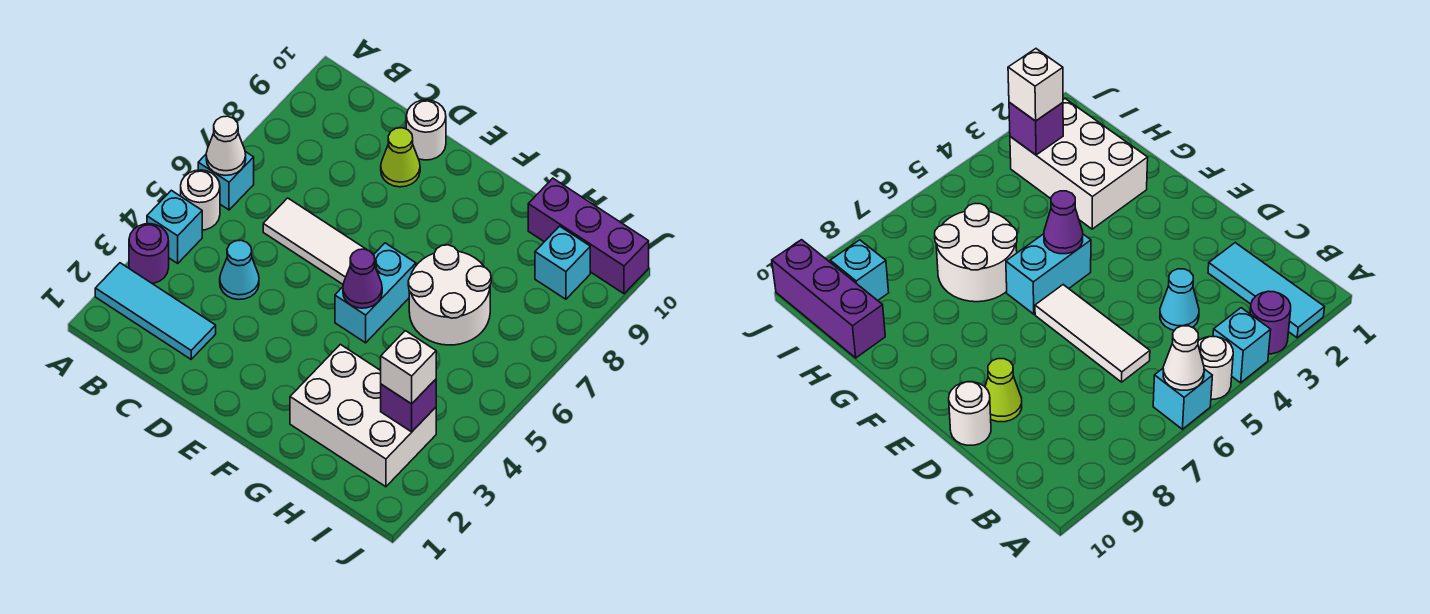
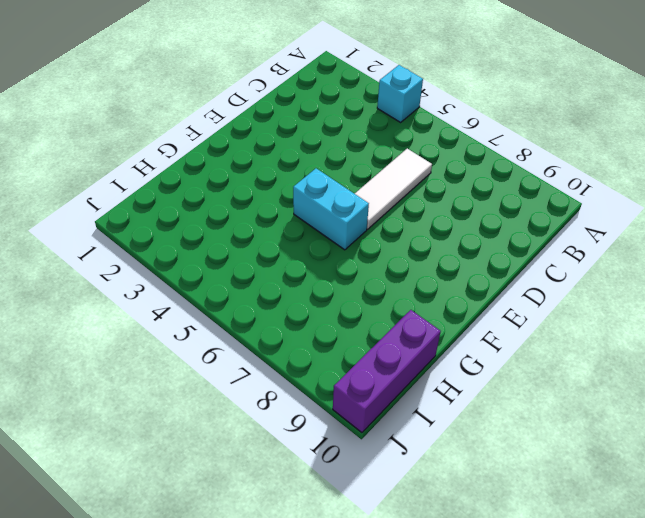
none -> cyan tile A2:C2 level 1
none -> purple round brick A3 level 1
none -> white round brick A5 level 1

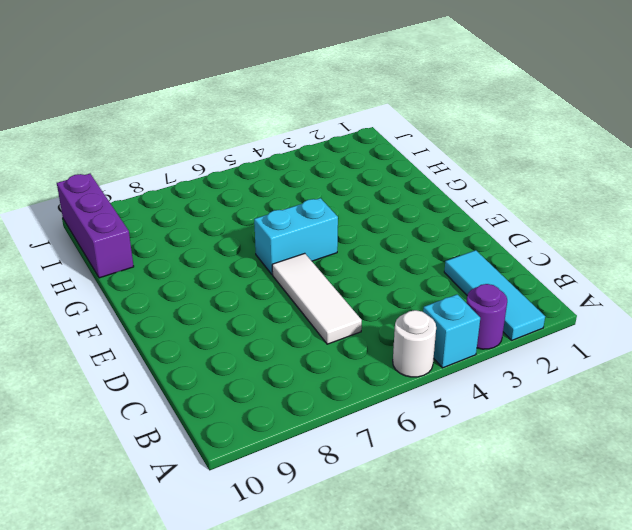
none -> cyan brick A6 level 1
none -> cyan cone C4 level 1
none -> lime cone D9 level 1

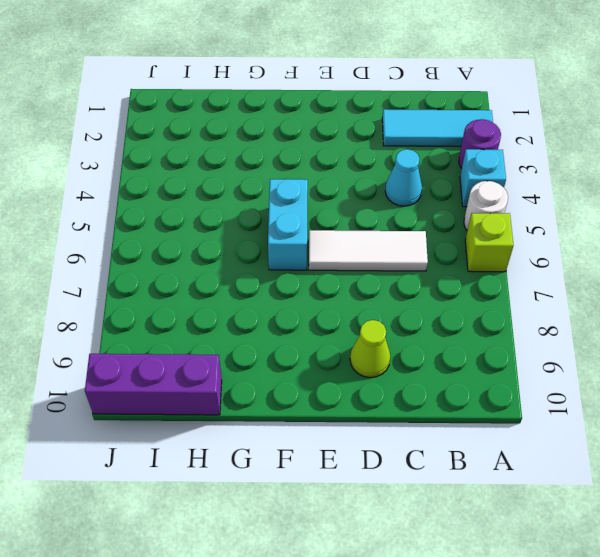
lime brick A6 level 1 -> cyan brick A6 level 1
none -> white round brick D10 level 1
none -> white brick G2:I3 level 1
none -> white round brick G6:H7 level 1

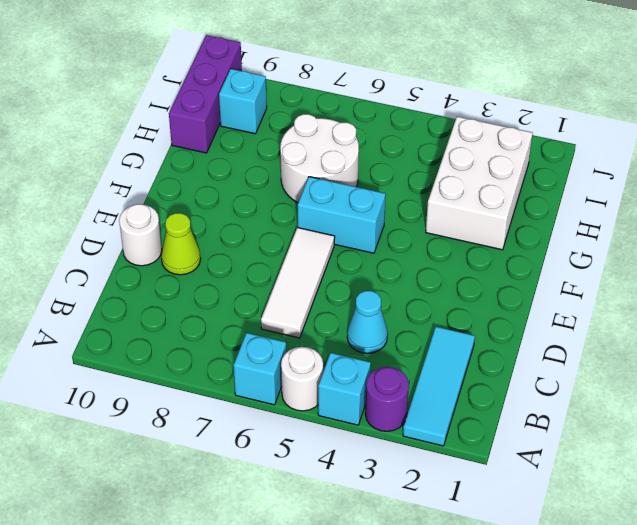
none -> white cone A6 level 2
none -> purple cone F5 level 2
none -> purple brick I3 level 2

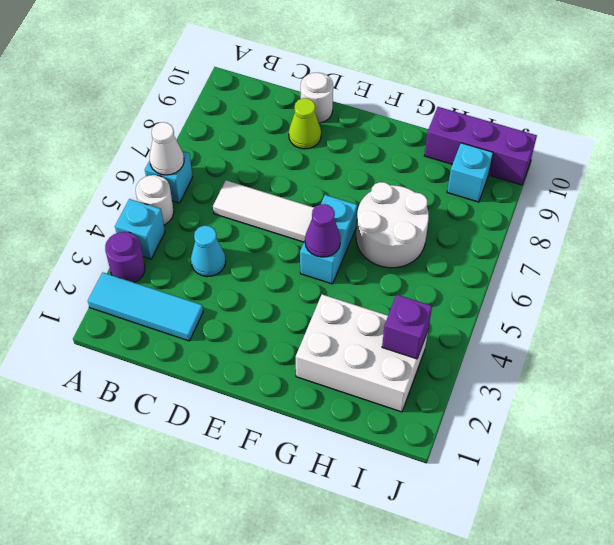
none -> white brick I3 level 3

